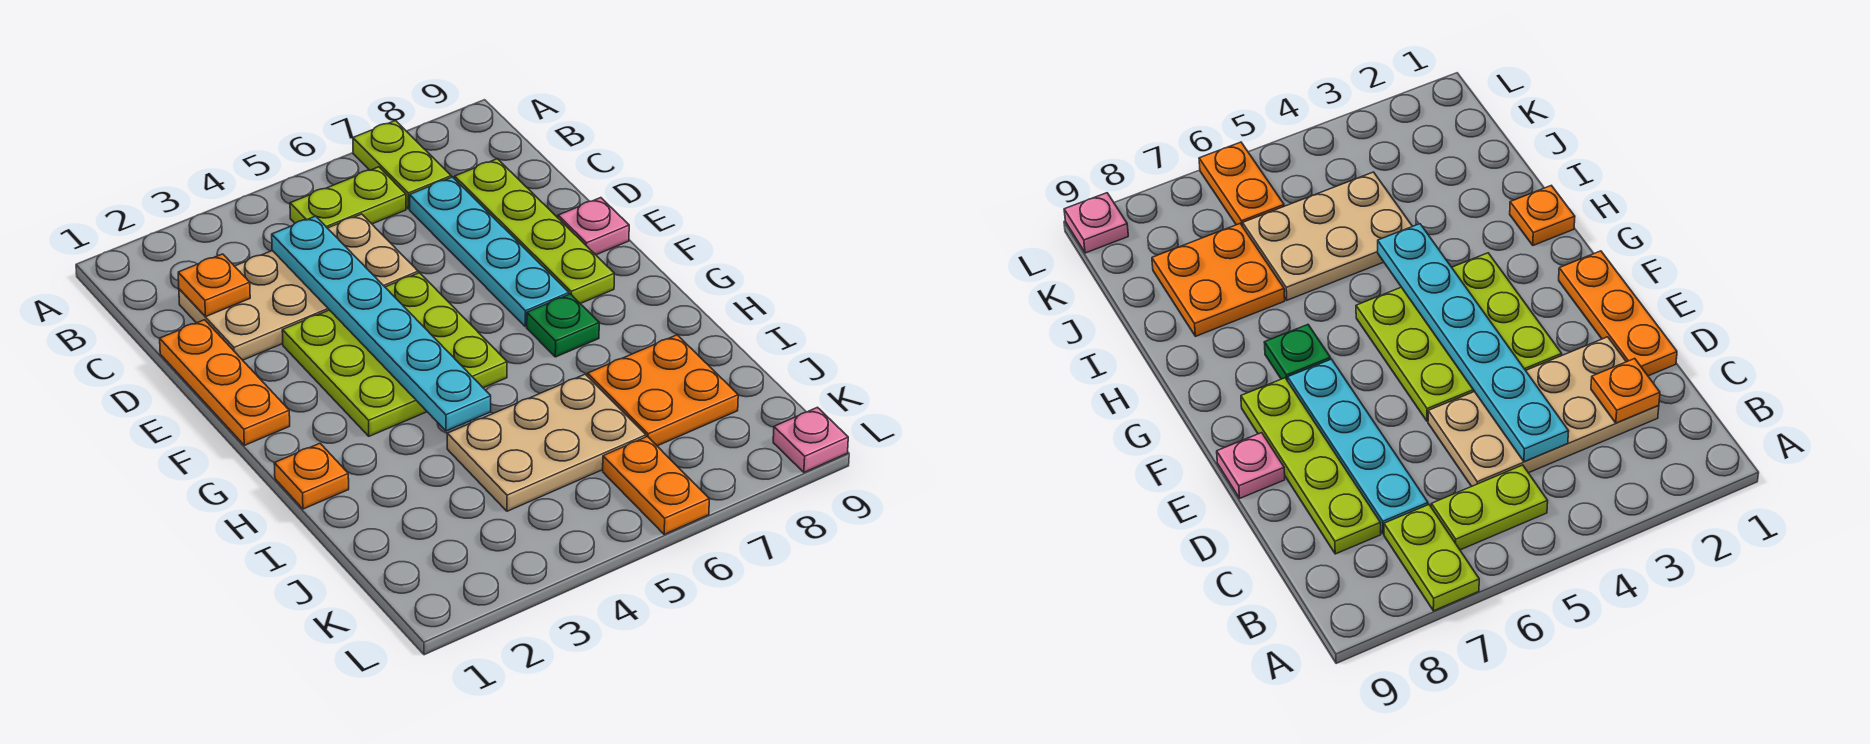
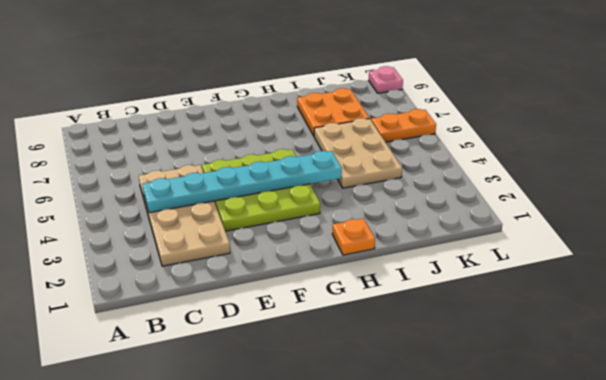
none -> lime plate A7:B7 level 1
none -> lime plate B5:B6 level 1
none -> cyan plate C7:F7 level 1

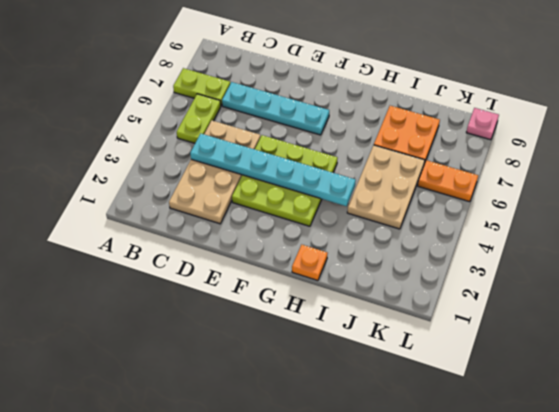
none -> lime plate C8:F8 level 1
none -> orange plate D1:F1 level 1
none -> pink plate E9 level 1

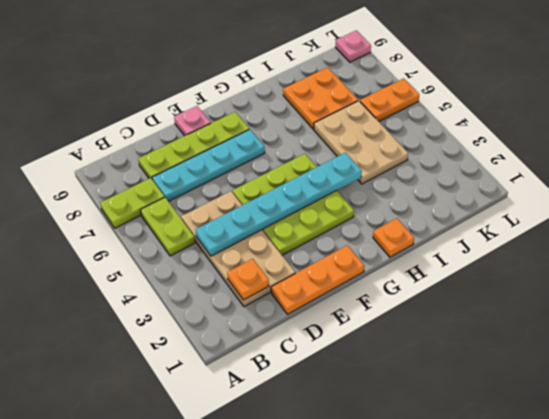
none -> green plate G7 level 1

